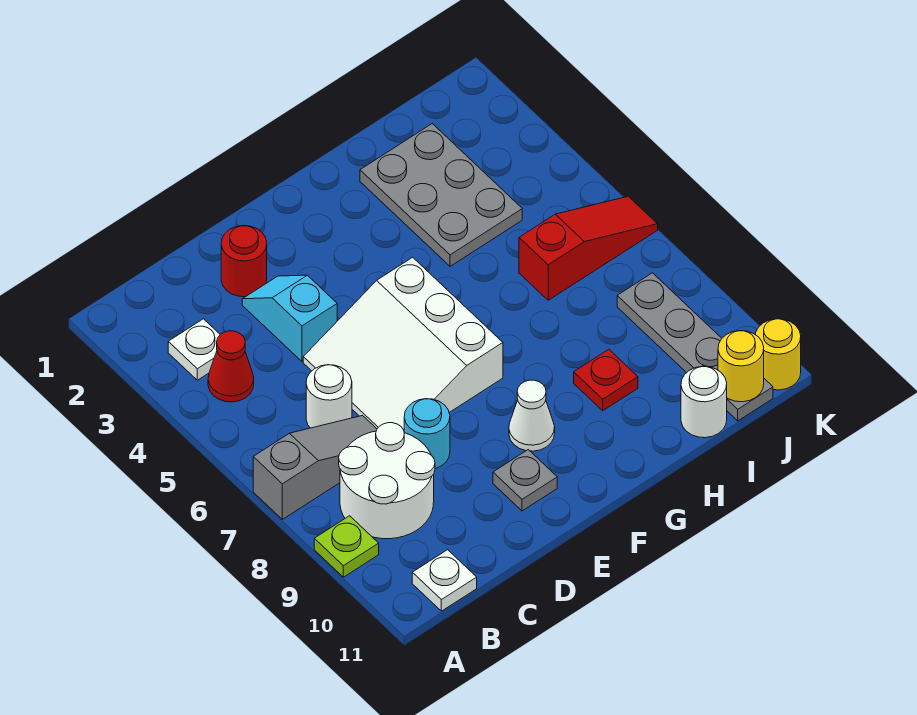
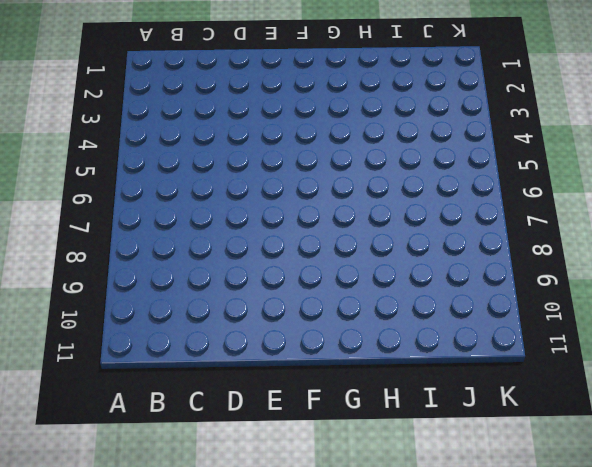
none -> grey slope A7:C7 level 1 top A
none -> lime plate A9 level 1
none -> white plate B3 level 1

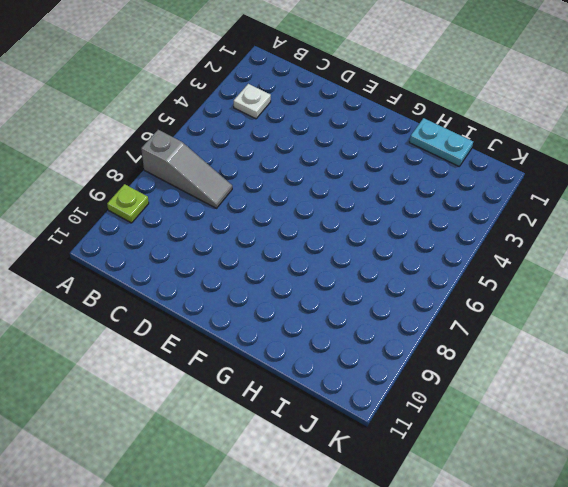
cyan plate H1:I1 level 1 -> none
none -> red cone B4 level 1
none -> white round brick B8:C9 level 1
none -> white plate B11 level 1

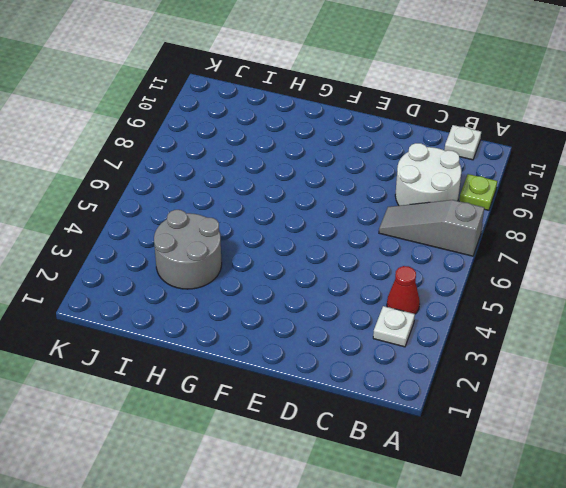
grey round brick H3:I4 level 1 -> grey plate H2:I4 level 1
none -> white round brick C6 level 1
none -> red round brick D2 level 1
none -> cyan slope D3:D4 level 1 top 4

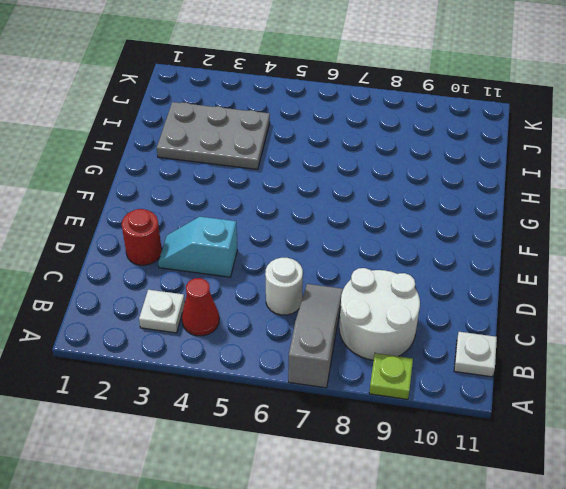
none -> white slope D5:F7 level 1 top F
none -> cyan round brick D8 level 1
none -> grey plate E10 level 1

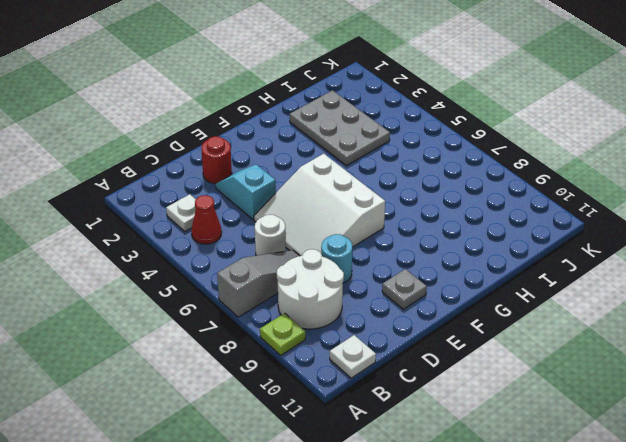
none -> white cone F9 level 1
none -> red plate H9 level 1
none -> red slope I6:K6 level 1 top I

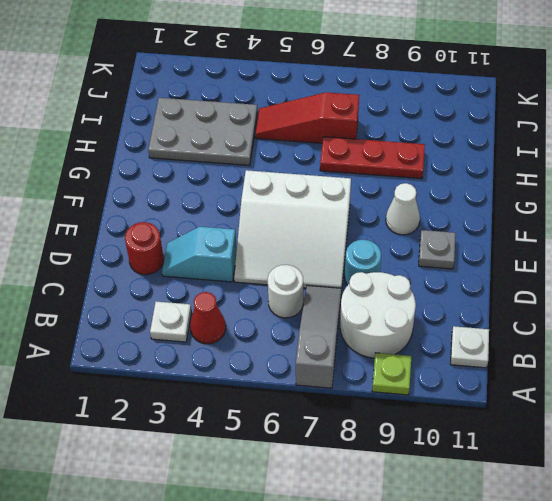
red plate H7:H9 level 1 -> red plate H9 level 1
red slope I5:I7 level 1 top 7 -> red slope I6:K6 level 1 top I
none -> white round brick I11 level 1
none -> grey plate J8:J11 level 1
none -> yellow round brick K11 level 1

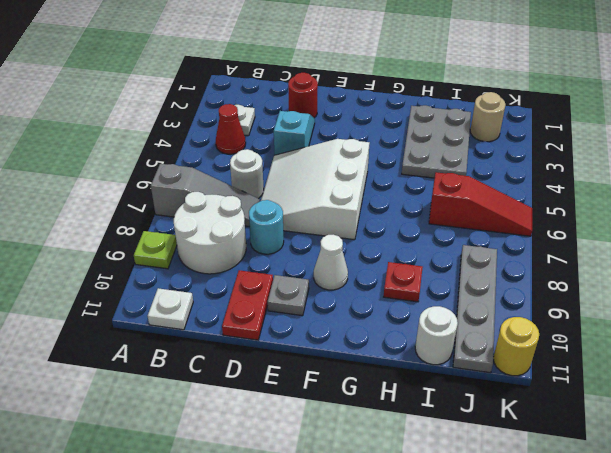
red plate D10:D11 level 1 -> none
tan round brick J2 level 1 -> none
none -> yellow round brick J11 level 2

